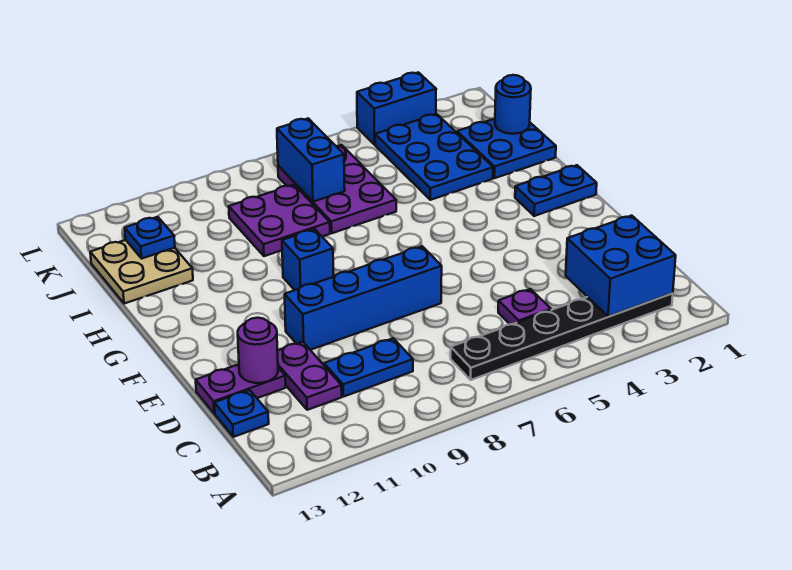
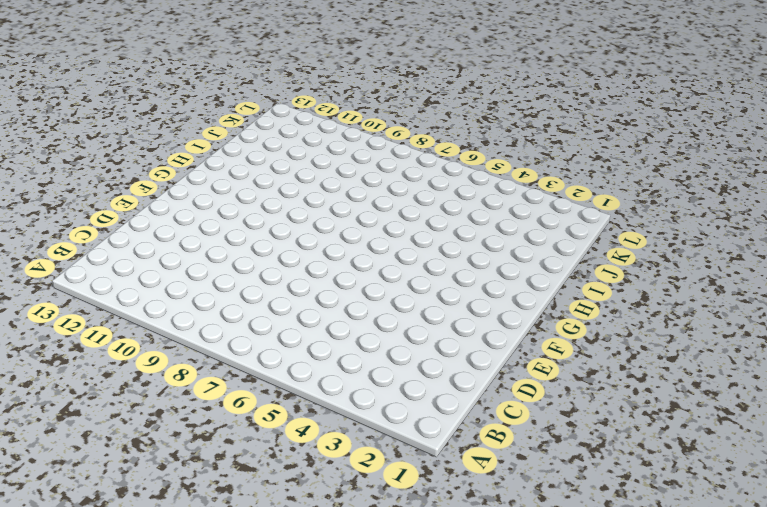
none -> black plate B2:B7 level 1
none -> purple plate C5 level 1
none -> blue plate C9:C10 level 1

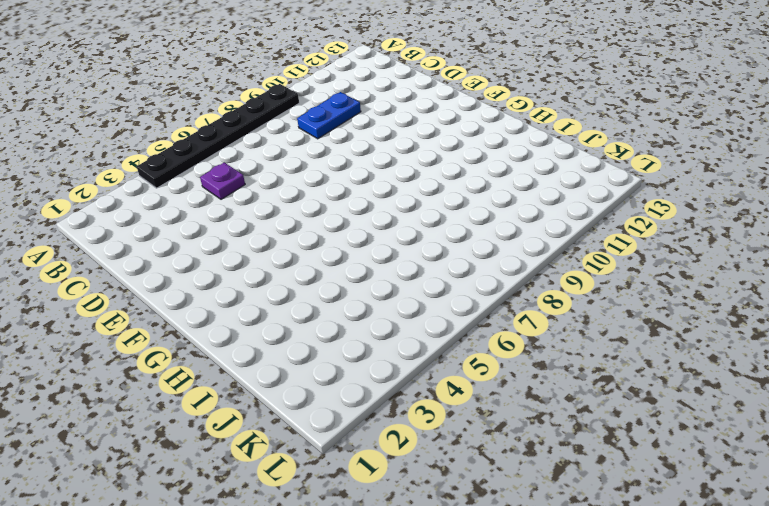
black plate A4:A9 level 1 -> black plate B2:B7 level 1
none -> purple plate C11:D11 level 1
none -> blue plate C13 level 1
none -> purple plate D12:D13 level 1

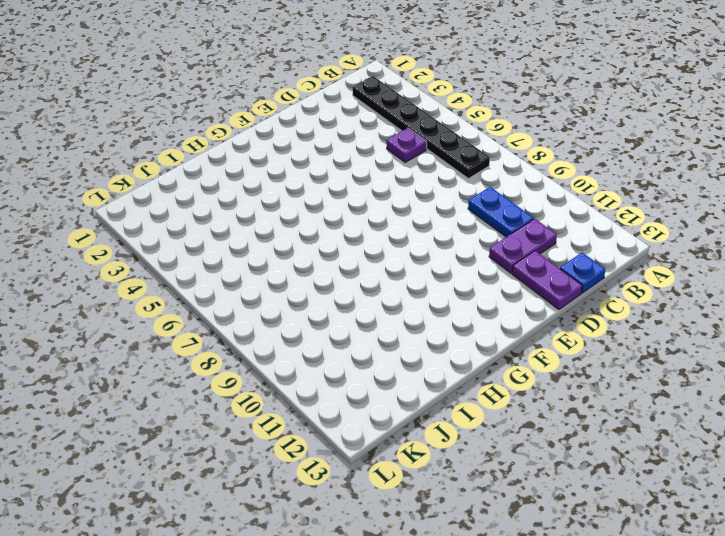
none -> blue brick E7:E10 level 1
none -> blue plate G1:G2 level 1
none -> blue brick G9 level 1

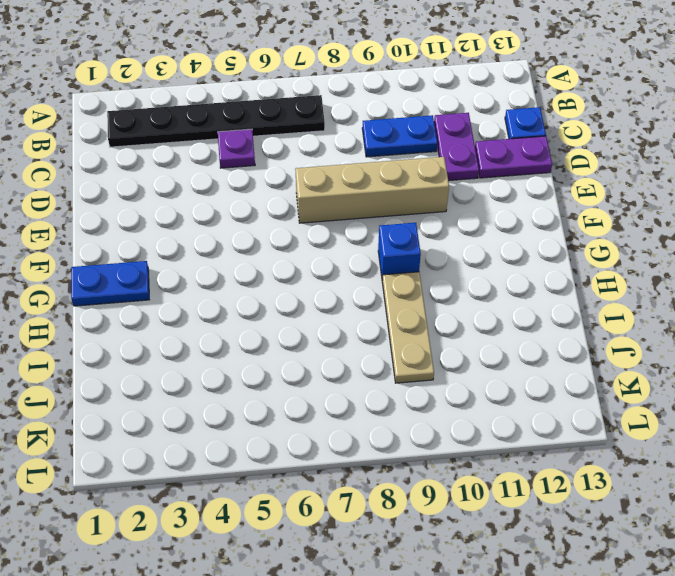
tan brick E7:E10 level 1 -> blue brick E7:E10 level 1
tan plate H9:J9 level 1 -> purple plate I8:J9 level 1
none -> blue plate I1:J2 level 1
none -> blue plate I3:K4 level 1
none -> purple plate I6:K7 level 1

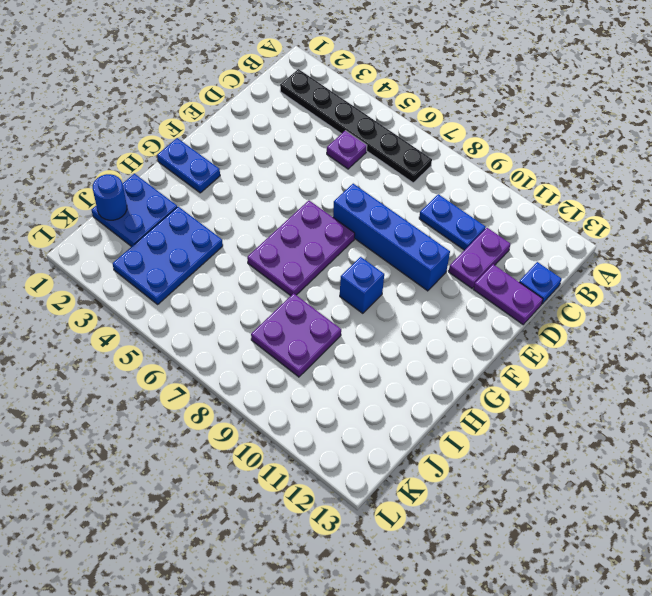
purple plate F6:H7 level 1 -> purple plate I6:K7 level 1
none -> tan plate I12:J13 level 1
none -> blue brick L3:L4 level 1
none -> blue brick B2:C3 level 2

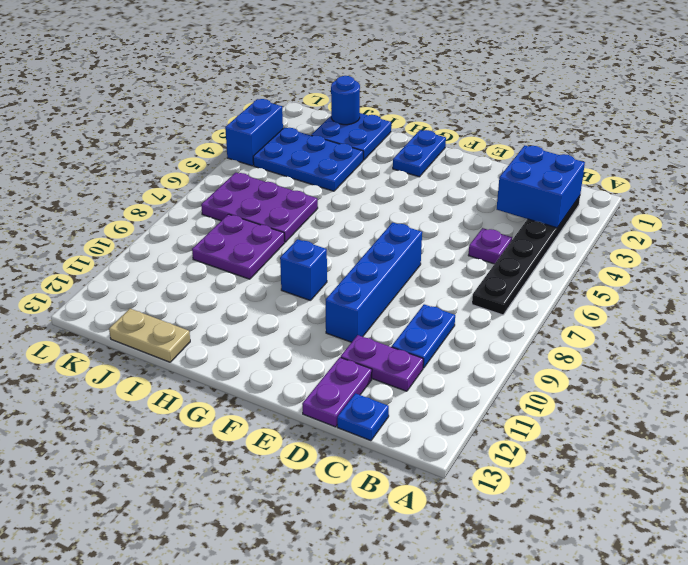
tan plate I13:J13 level 1 -> tan plate I12:J13 level 1
none -> purple round brick D12 level 2
none -> blue brick J7:K7 level 2
none -> blue plate J12 level 2

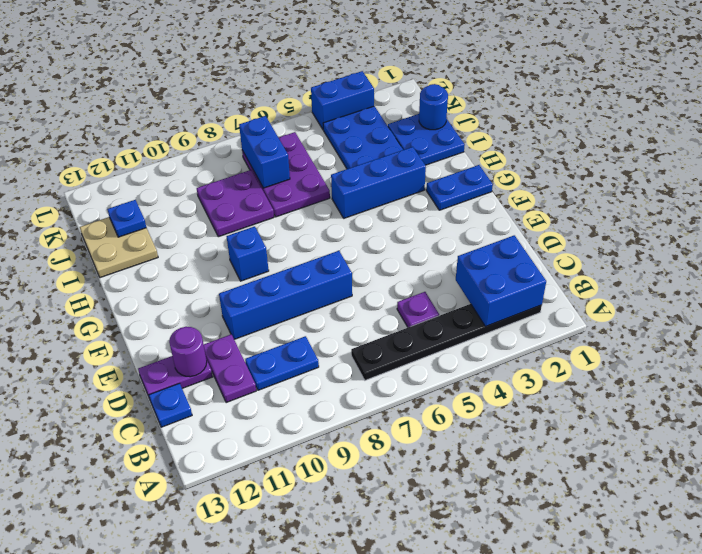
blue brick H3:H5 level 1 -> none

